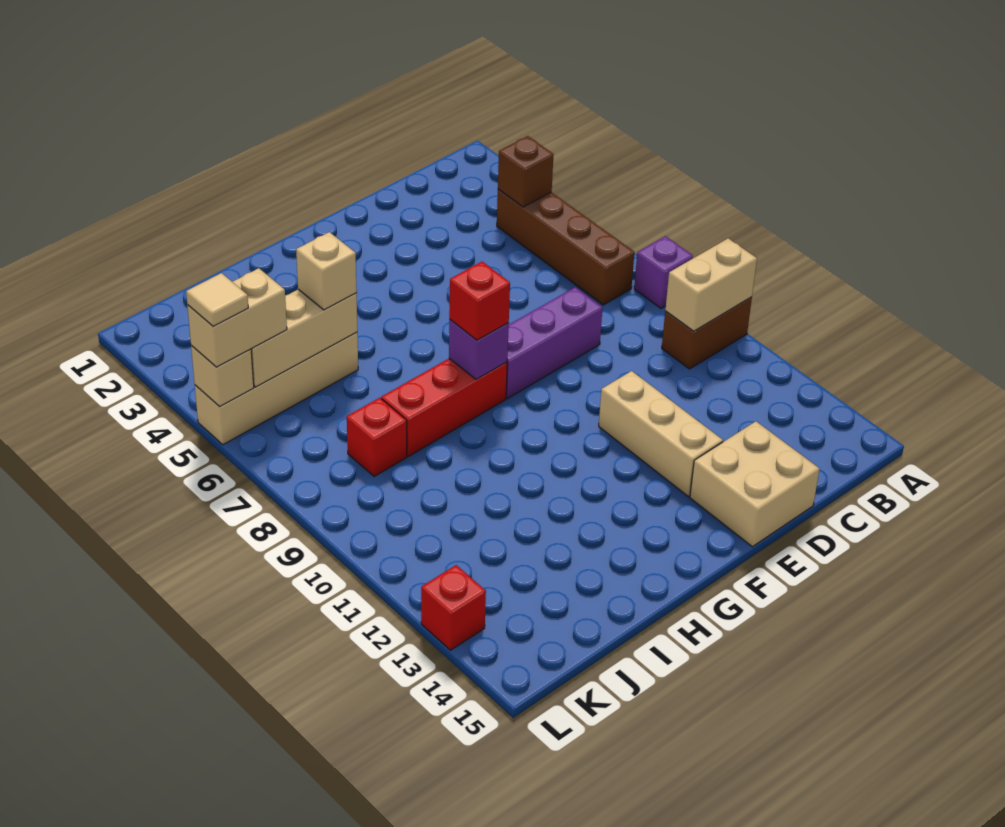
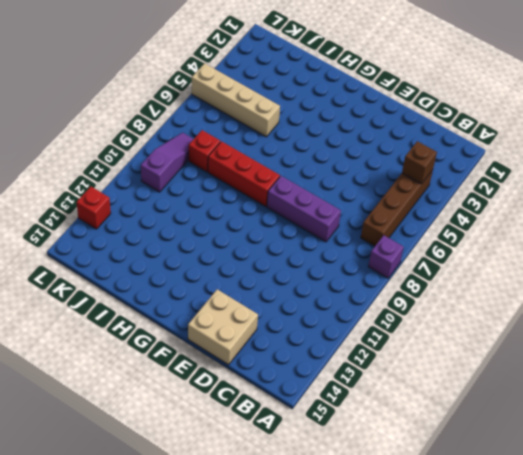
purple slope K8:K10 level 1 top 10 -> none
none -> brown brick A10:B10 level 1
none -> tan brick E11:E13 level 1
none -> tan brick A10:B10 level 2

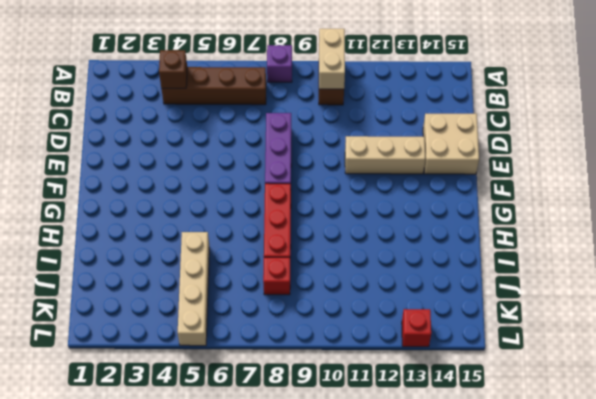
none -> purple brick G8 level 2
none -> tan brick I5:K5 level 2
none -> tan brick L5 level 2

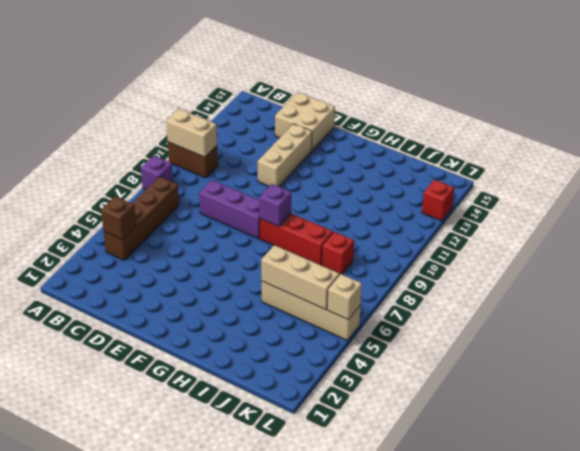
none -> red brick G8 level 3
none -> tan brick I5 level 3
none -> tan brick K5:L5 level 3

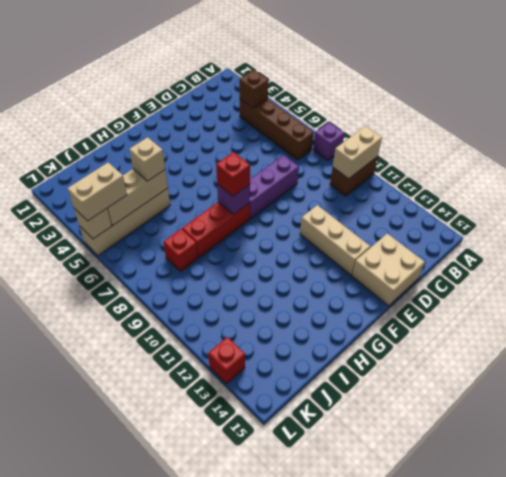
none -> tan tile L5 level 4

